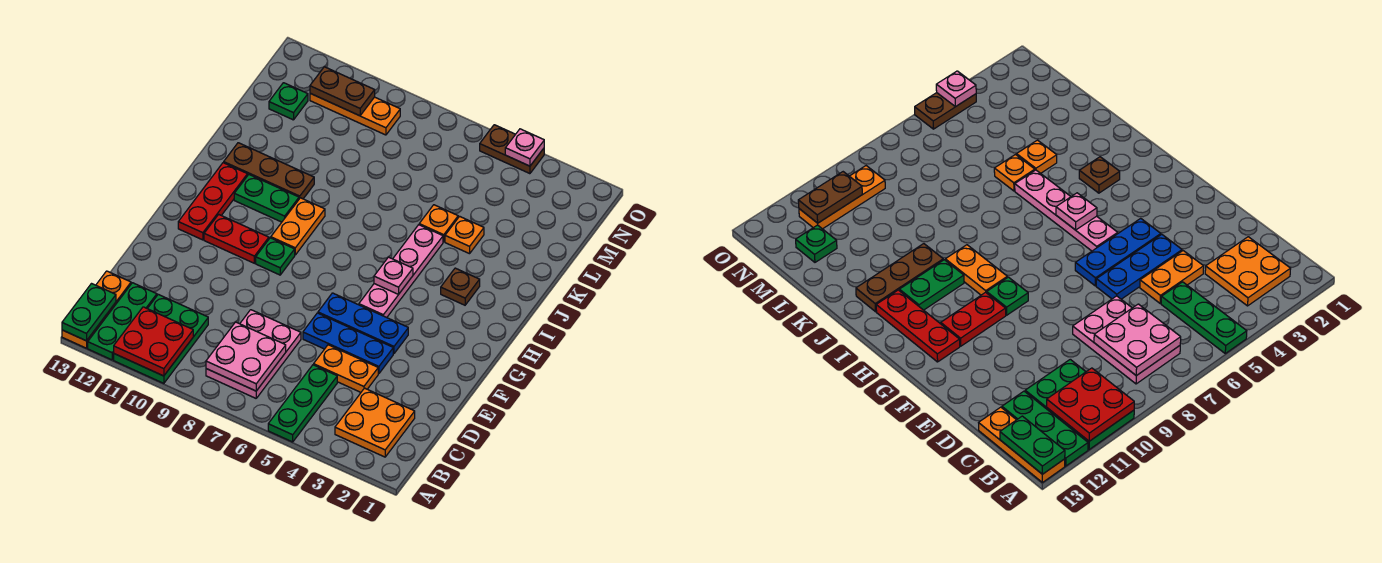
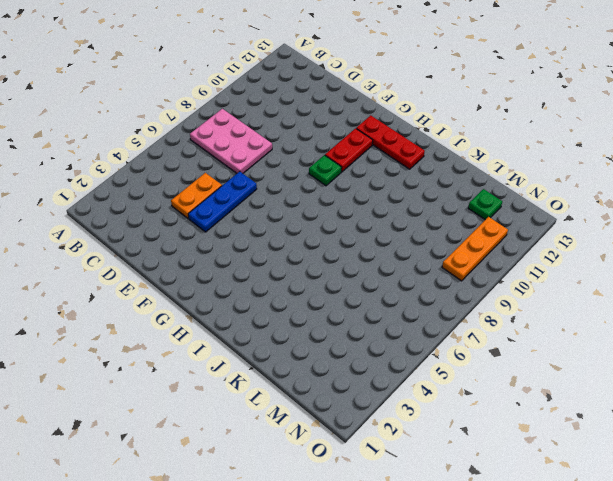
none -> green plate A5:C5 level 1
none -> green plate A10:C11 level 1
none -> green plate A12:C12 level 1

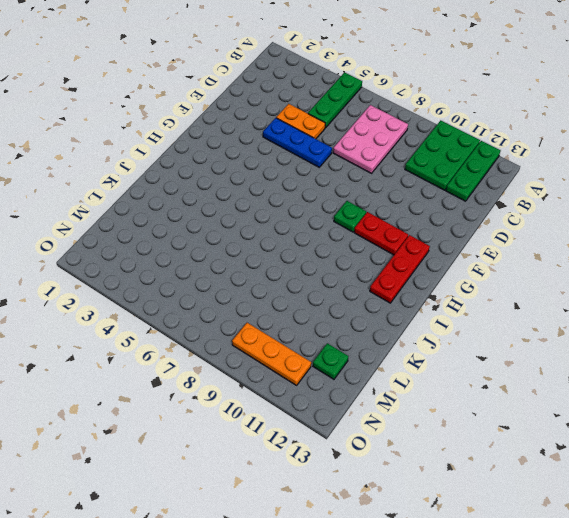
none -> orange plate A13:C13 level 1
none -> orange plate B2:C3 level 1
none -> blue plate F4:F6 level 1

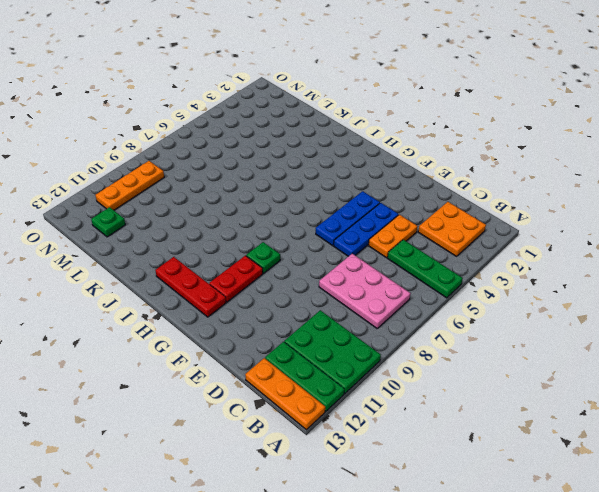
none -> pink plate G5:J5 level 1
none -> orange plate H9:I9 level 1
none -> brown plate I3 level 1

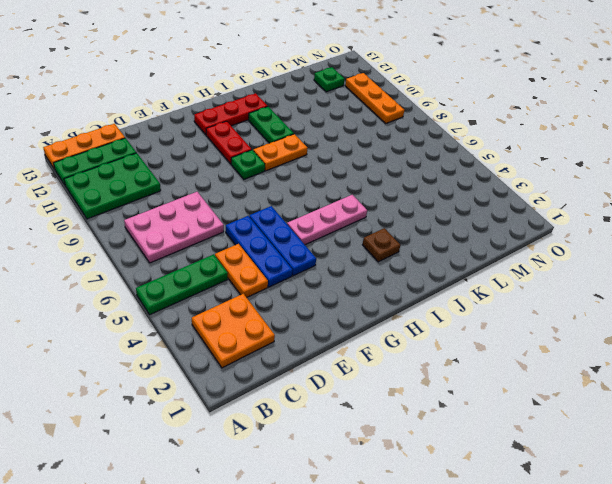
pink plate G5:I5 level 1 -> pink plate G5:J5 level 1
none -> brown plate J10:J12 level 1
none -> orange plate K4 level 1
none -> orange plate K5 level 1

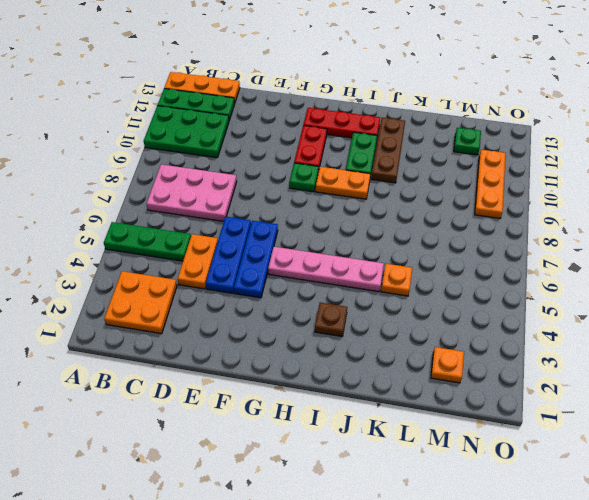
orange plate M2 level 1 -> orange plate K4 level 1
none -> brown plate O4:O5 level 1
none -> red plate A10:B11 level 2
none -> green plate A13:B13 level 2

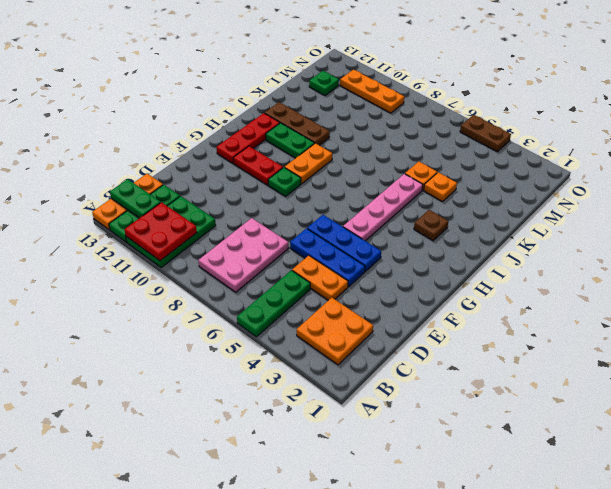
green plate B12:B13 level 2 -> green plate A13:B13 level 2
none -> pink plate B7:C8 level 2
none -> pink plate H5 level 2
none -> brown plate N10:N11 level 2

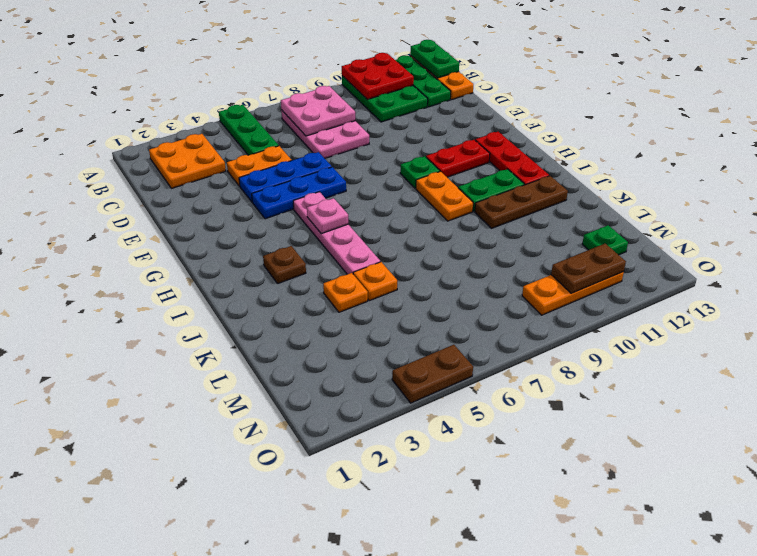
none -> pink plate O4 level 2

